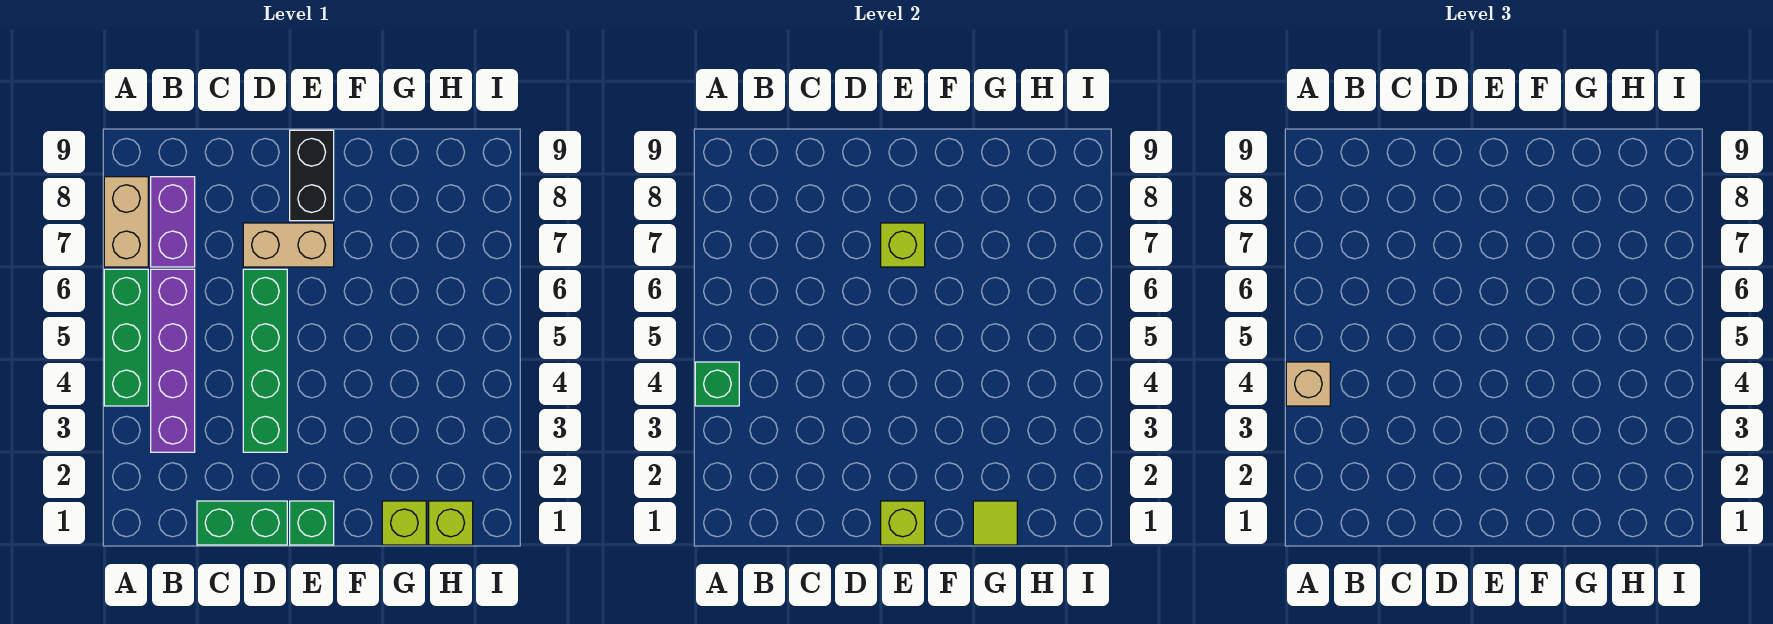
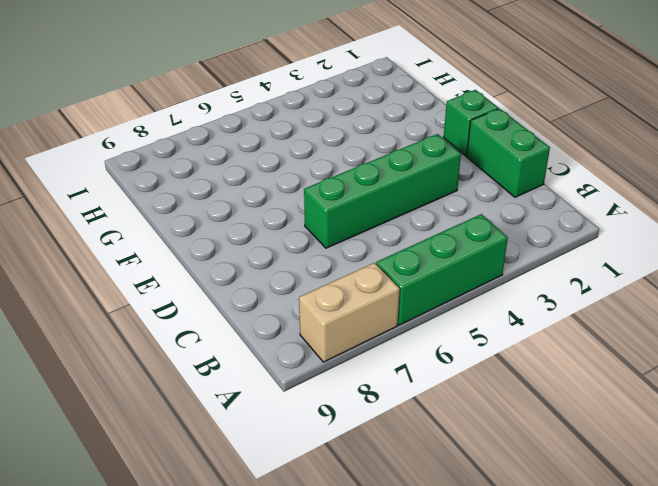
none -> purple brick B3:B6 level 1
none -> purple brick B7:B8 level 1
none -> tan brick D7:E7 level 1

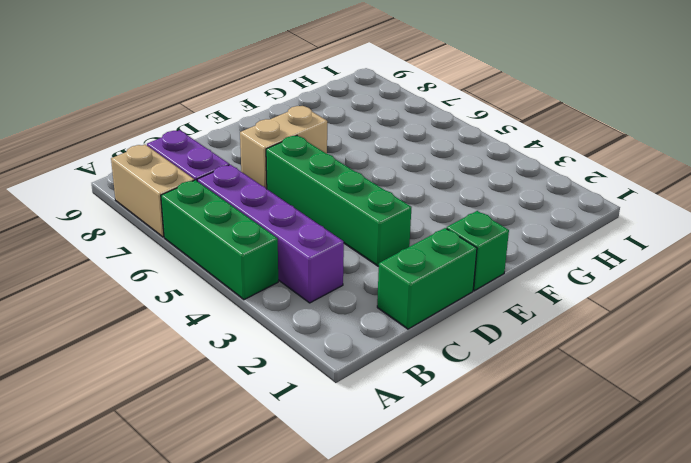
none -> black brick E8:E9 level 1
none -> lime brick G1 level 1
none -> lime brick H1 level 1

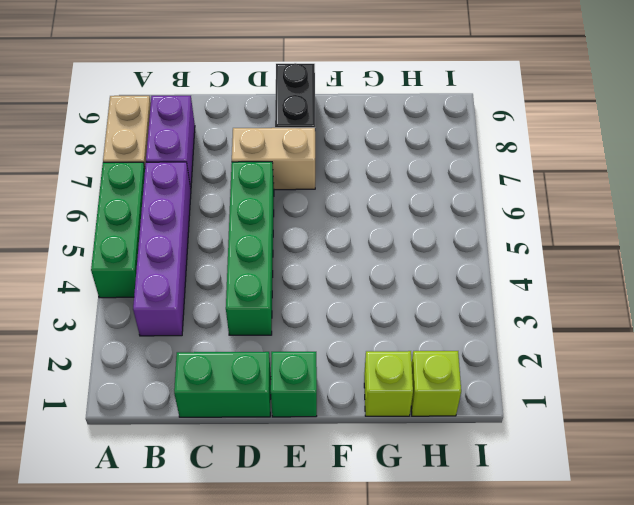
none -> green brick A4 level 2
none -> lime brick E1 level 2
none -> lime brick E7 level 2

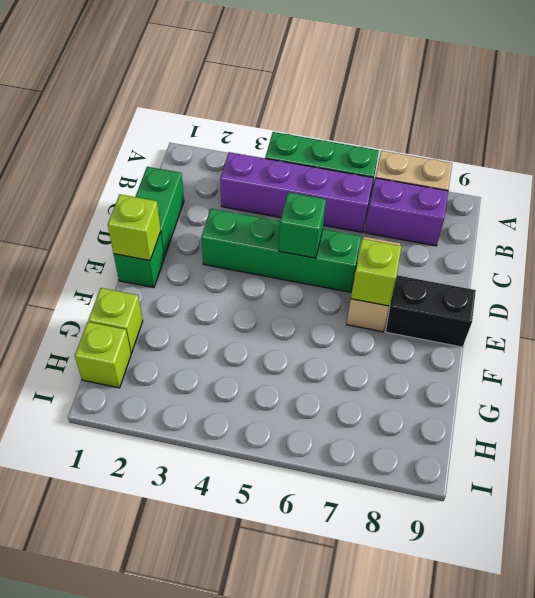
green brick D5 level 2 -> green brick A4 level 2
none -> lime tile G1 level 2
none -> tan brick A4 level 3

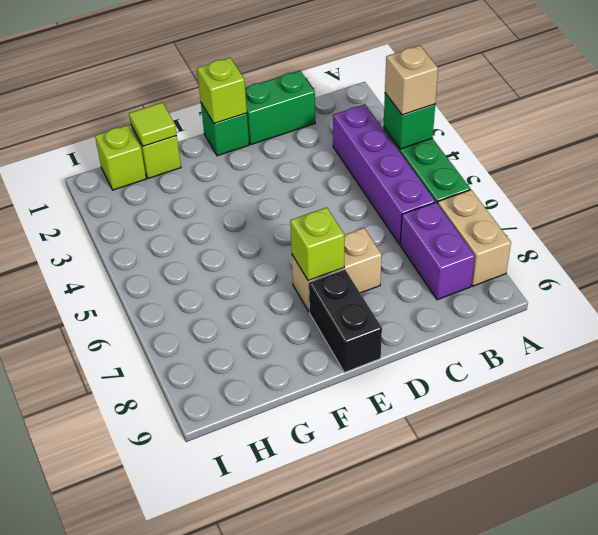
none -> green brick D3:D6 level 1

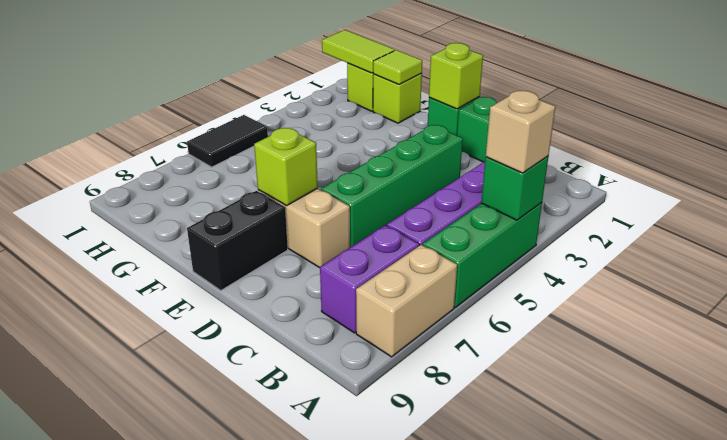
lime tile H1:I1 level 2 -> none
black tile I5:I6 level 1 -> none

